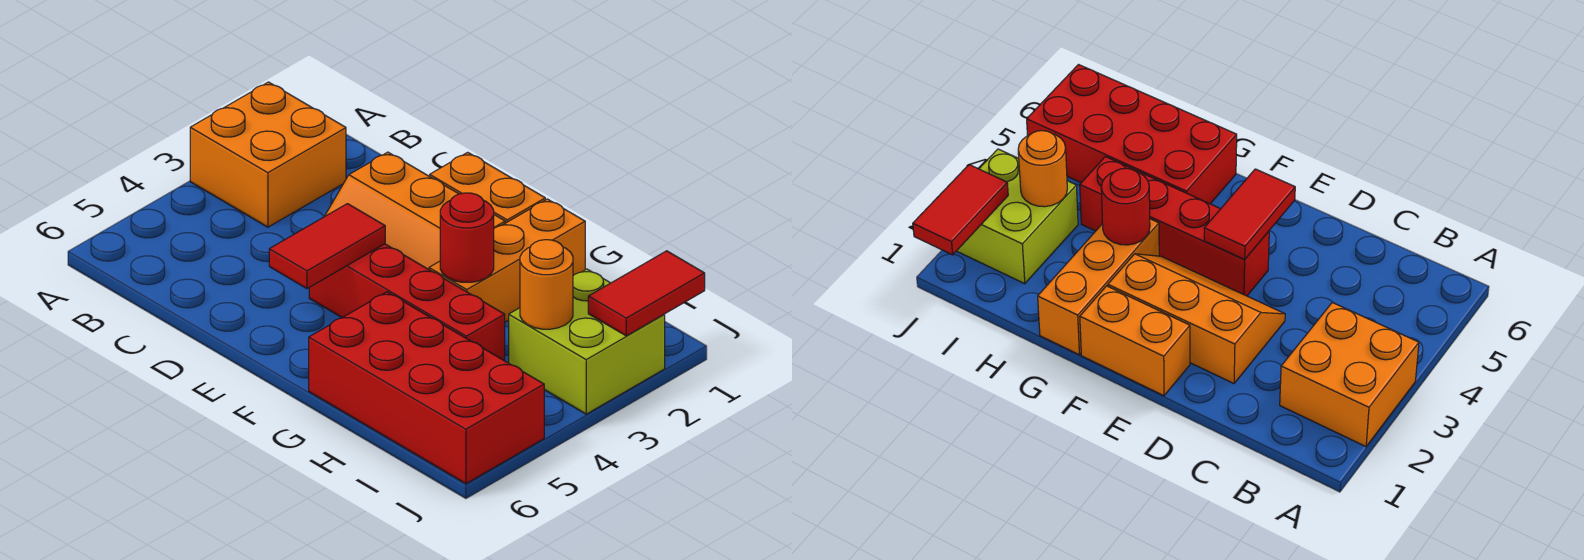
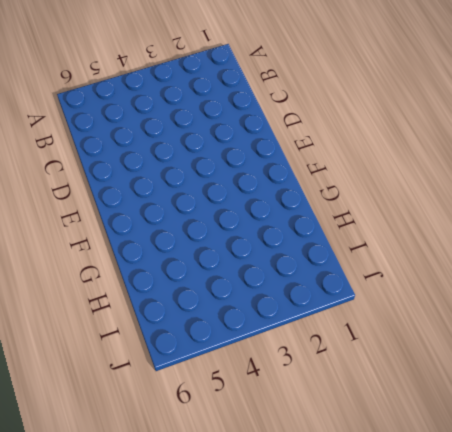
none -> orange brick A2:B3 level 1
none -> orange slope D2:F3 level 1 top 2

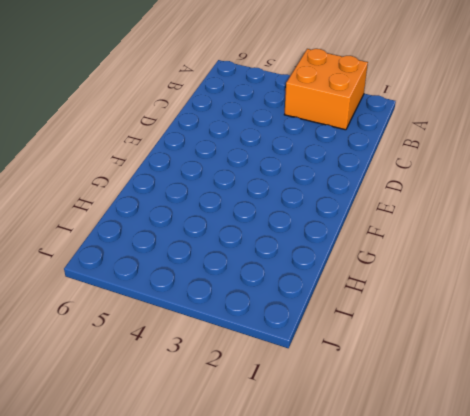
none -> orange slope D2:F3 level 1 top 2
none -> orange brick E1:F1 level 1

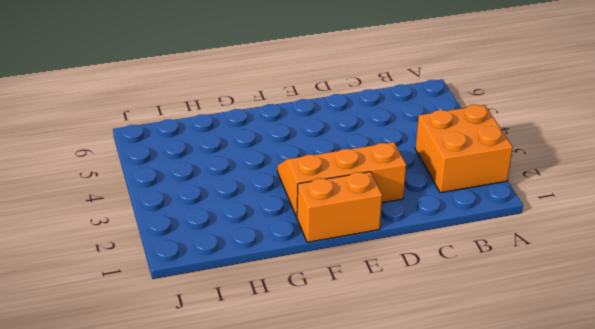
none -> red brick E4:H4 level 1
none -> orange brick G1:G3 level 1

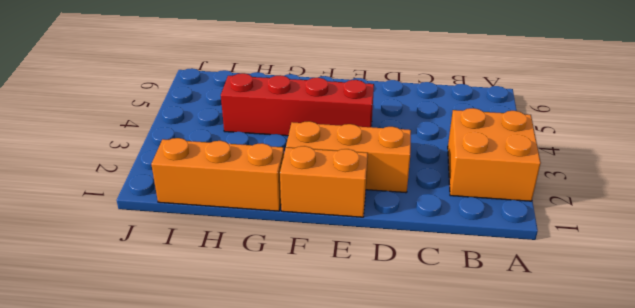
orange brick G1:I1 level 1 -> orange brick G1:G3 level 1
none -> red brick G5:J6 level 1
none -> lime brick I2:J3 level 1

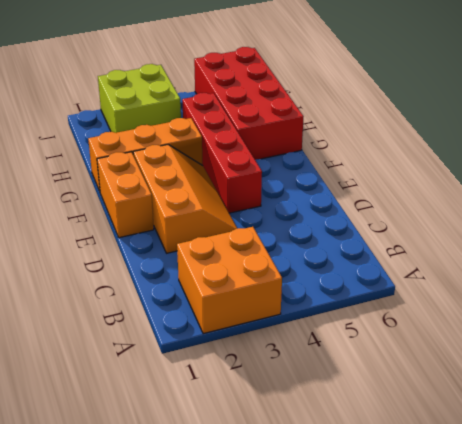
none -> red tile E4:E5 level 2
none -> red round brick G3 level 2

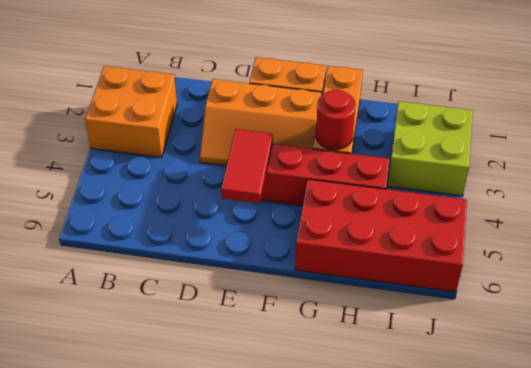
none -> orange round brick I3 level 2
none -> red tile J1:J2 level 2

